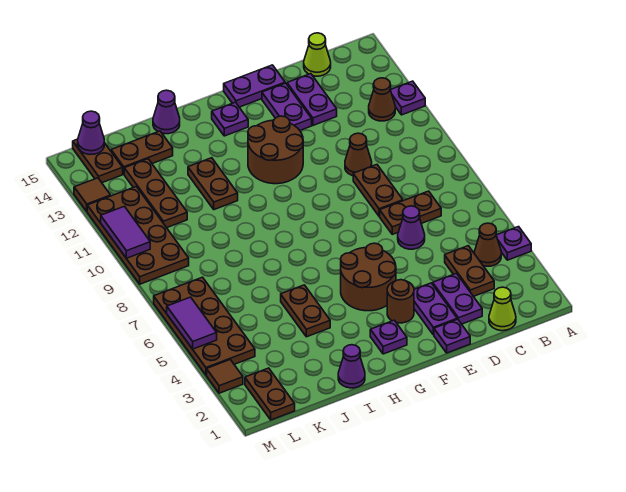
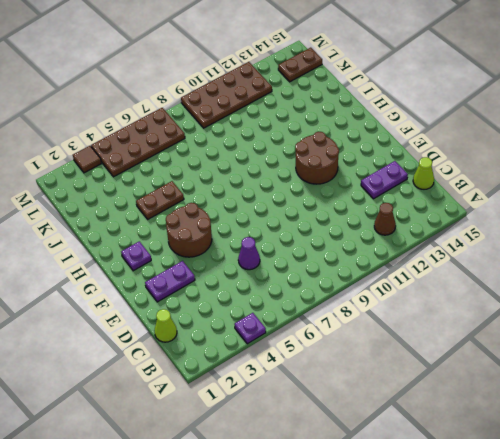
none -> purple plate A12 level 1
none -> brown cone B4 level 1
none -> brown plate C3:C4 level 1
none -> brown plate C7:D7 level 1

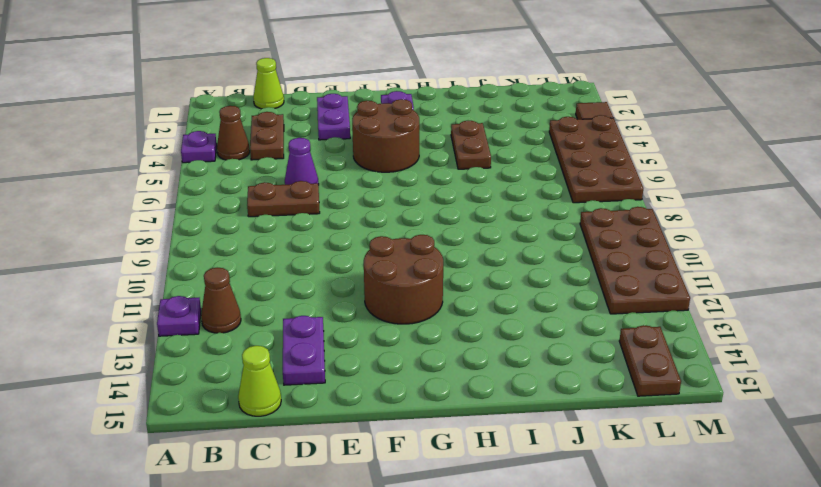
none -> purple plate D2:D3 level 1
none -> brown plate D8:D9 level 1
none -> brown cone D10 level 1
none -> purple plate E1 level 1

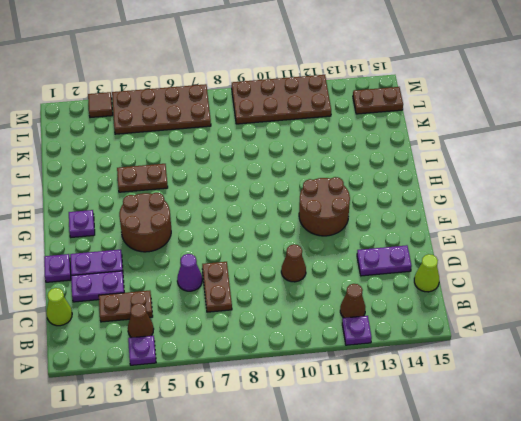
none -> brown plate D8:D9 level 1
none -> purple plate E13:E14 level 1
none -> purple plate E15:F15 level 1
none -> brown round brick F3 level 1

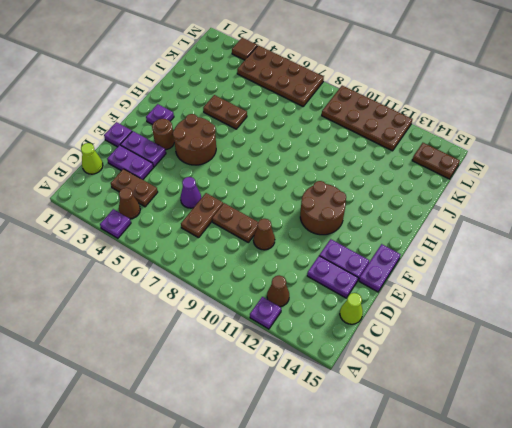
none -> purple plate G14 level 1
none -> purple cone I1 level 1
none -> brown plate I11:I12 level 1
none -> purple cone I15 level 1

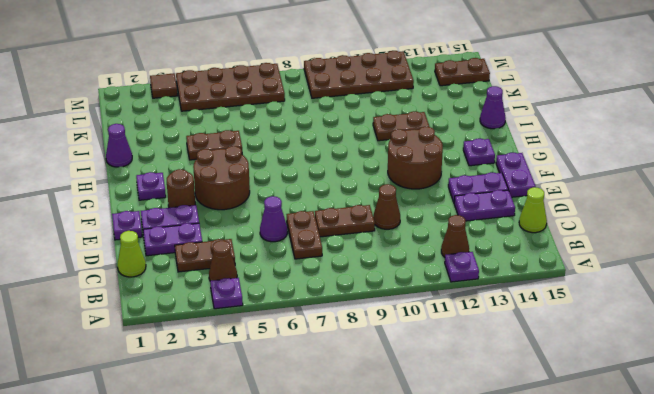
none -> brown plate J14:K14 level 1
none -> brown plate K11:K13 level 1
none -> brown plate L1:L2 level 1
none -> brown tile M13 level 1

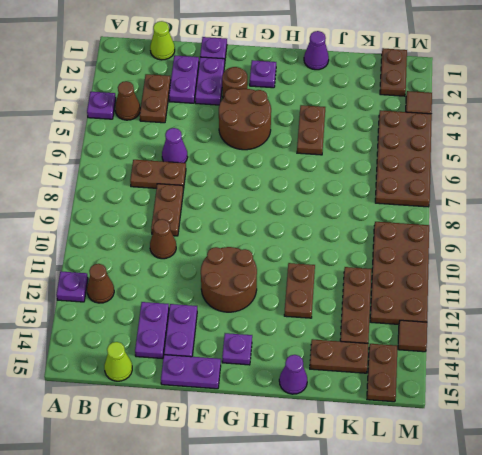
none -> purple cone L15 level 2
none -> purple tile M5:M6 level 2
none -> purple tile M10:M11 level 2

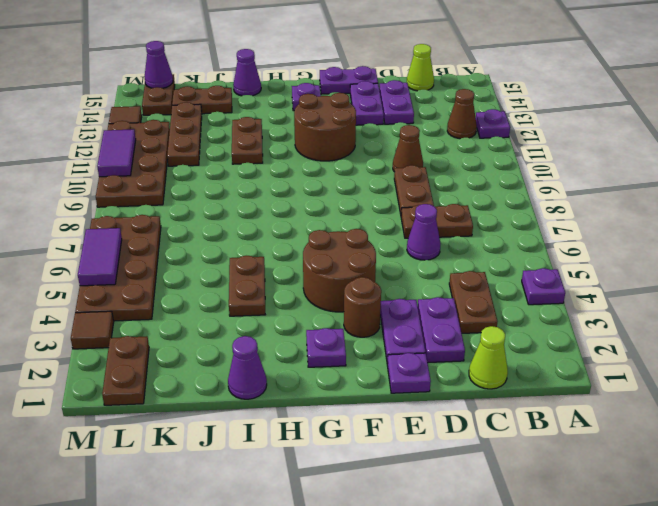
none -> brown cone B4 level 1

